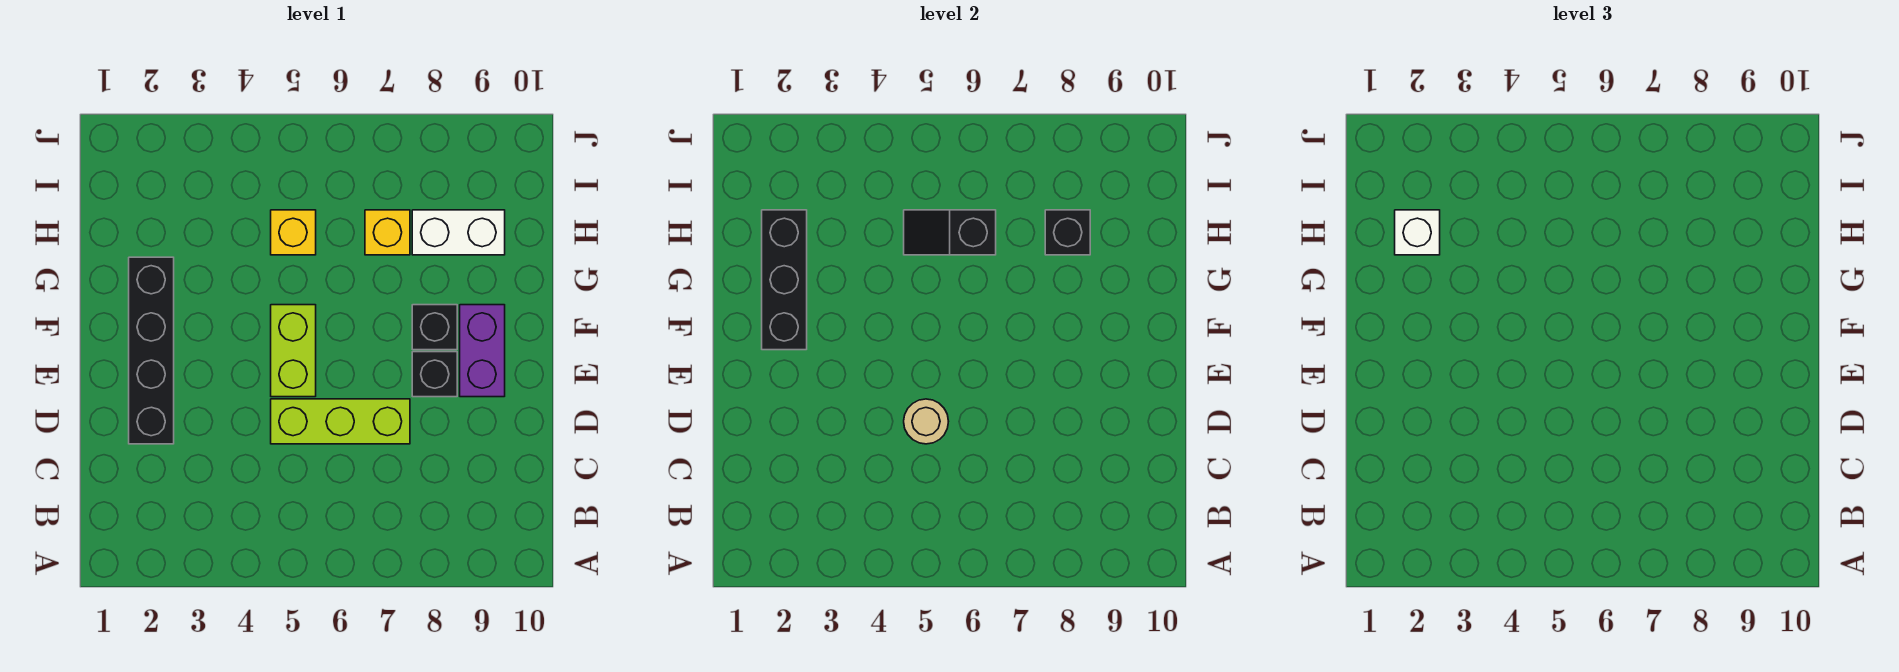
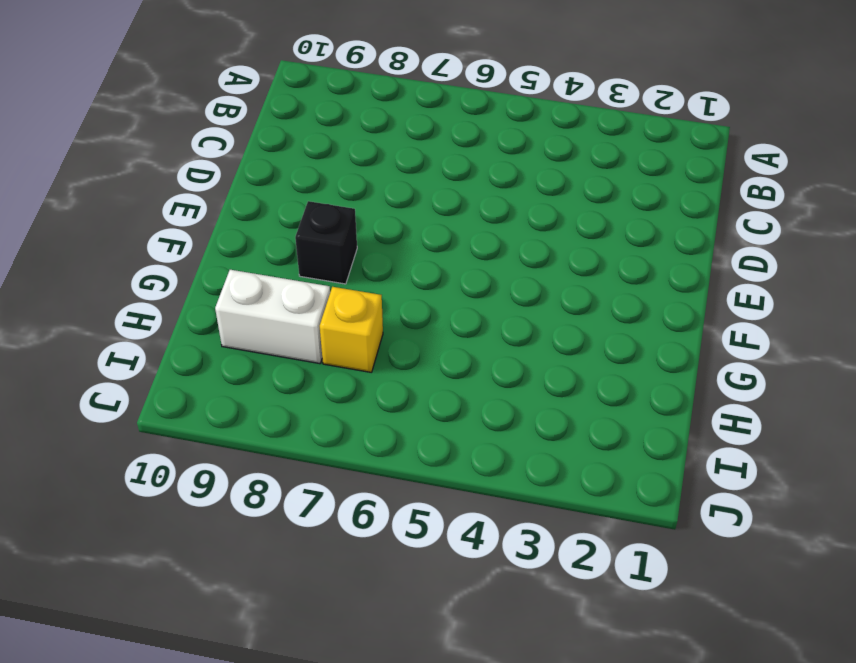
none -> black brick D2:G2 level 1
none -> lime brick D5:D7 level 1
none -> lime brick E5:F5 level 1

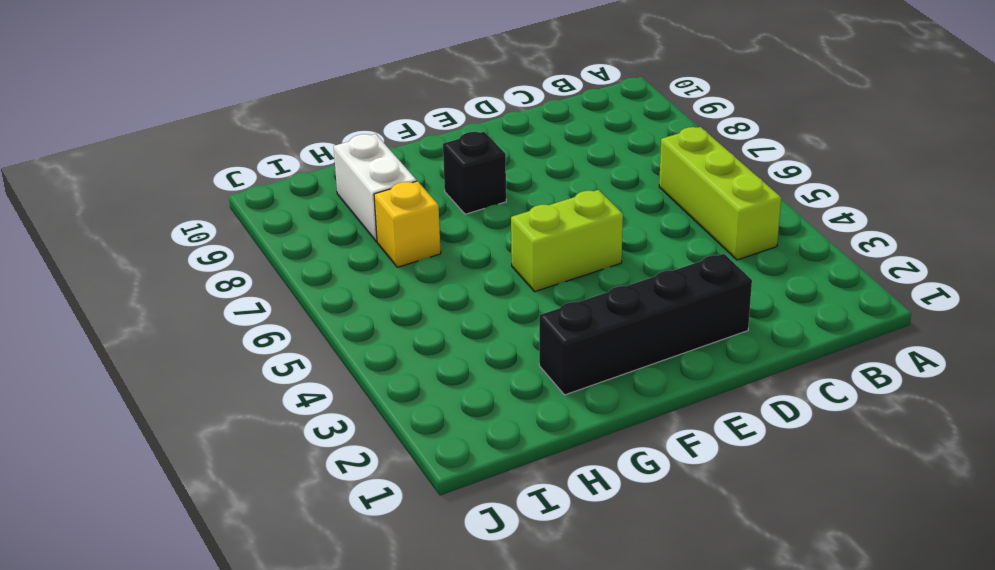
lime brick B4:B6 level 1 -> lime brick D5:D7 level 1
none -> black brick E8 level 1
none -> purple brick E9:F9 level 1
none -> yellow brick H5 level 1

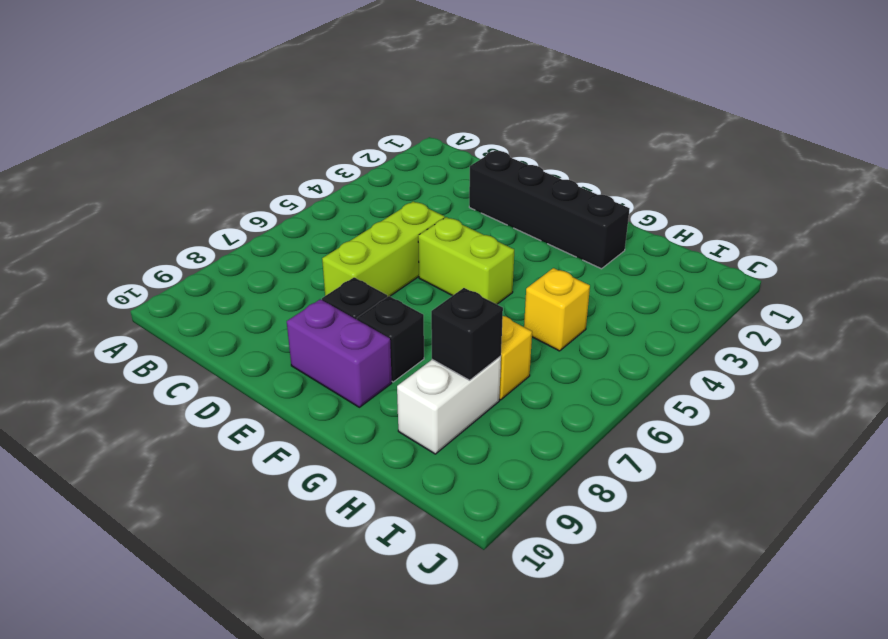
none -> tan round brick D5 level 2
none -> black brick F2:H2 level 2
none -> black slope H5:H6 level 2 top 6

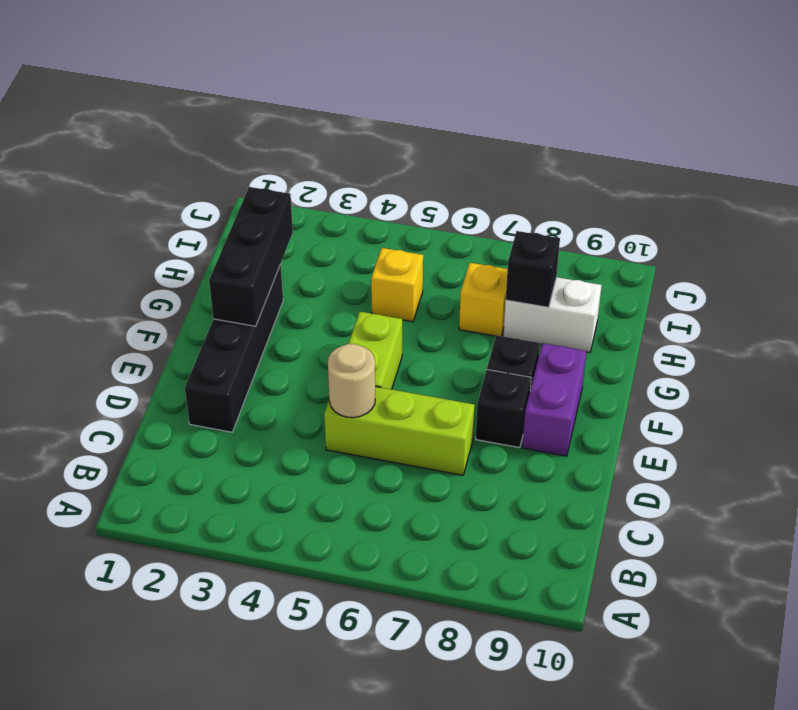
none -> black slope H5:H6 level 2 top 6
none -> white brick H2 level 3

